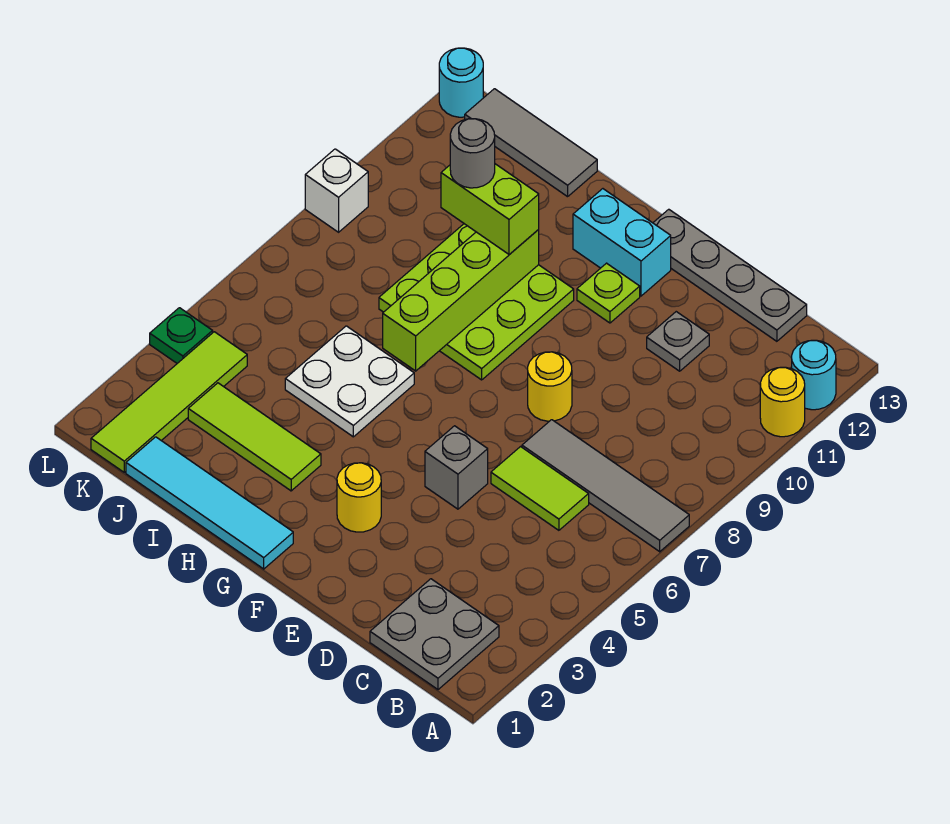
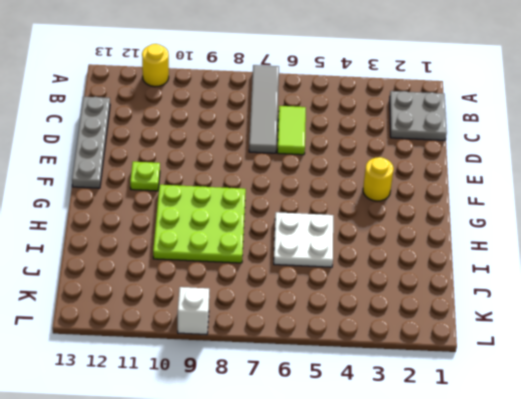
none -> cyan round brick A12 level 1
none -> grey plate D11 level 1
none -> grey brick E5 level 1

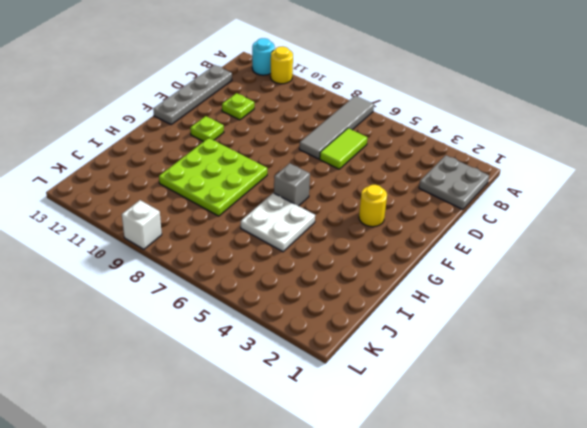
lime plate D11 level 1 -> grey plate D11 level 1
grey brick G6 level 1 -> grey brick E5 level 1
none -> yellow round brick E8 level 1
none -> cyan brick F12:G12 level 1
none -> cyan tile G1:J1 level 1

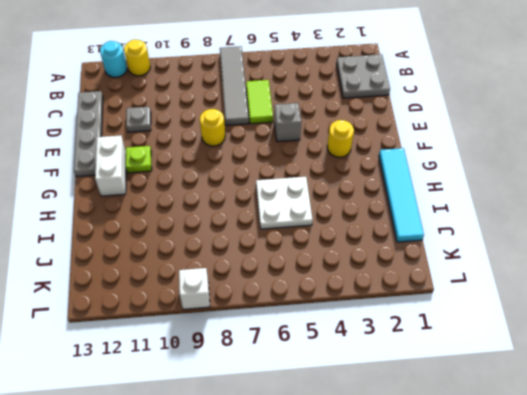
white brick F12:G12 level 1 -> cyan brick F12:G12 level 1
none -> lime plate G8:I10 level 1
none -> lime tile H3:J3 level 1
none -> grey tile I13:K13 level 1

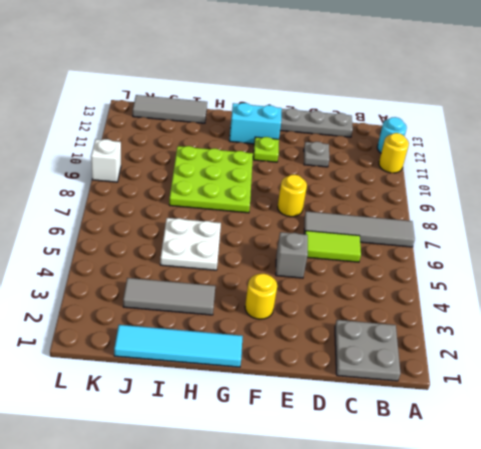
grey tile H3:J3 level 1 -> lime tile H3:J3 level 1
none -> lime tile K1:K4 level 1
none -> green plate L4 level 1
none -> cyan round brick L13 level 1

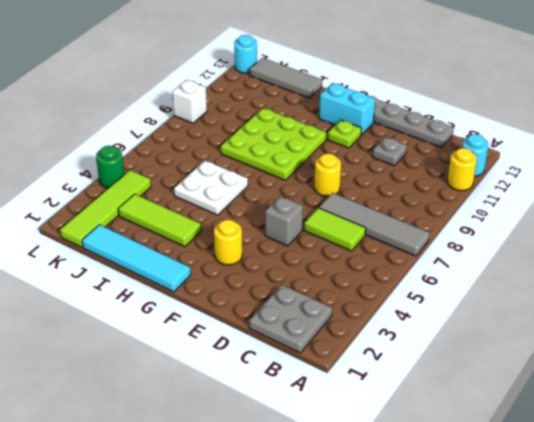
green round brick L4 level 1 -> green plate L4 level 1
none -> lime brick H7:H10 level 2
none -> lime brick H10:I10 level 3
none -> grey round brick I10 level 4

